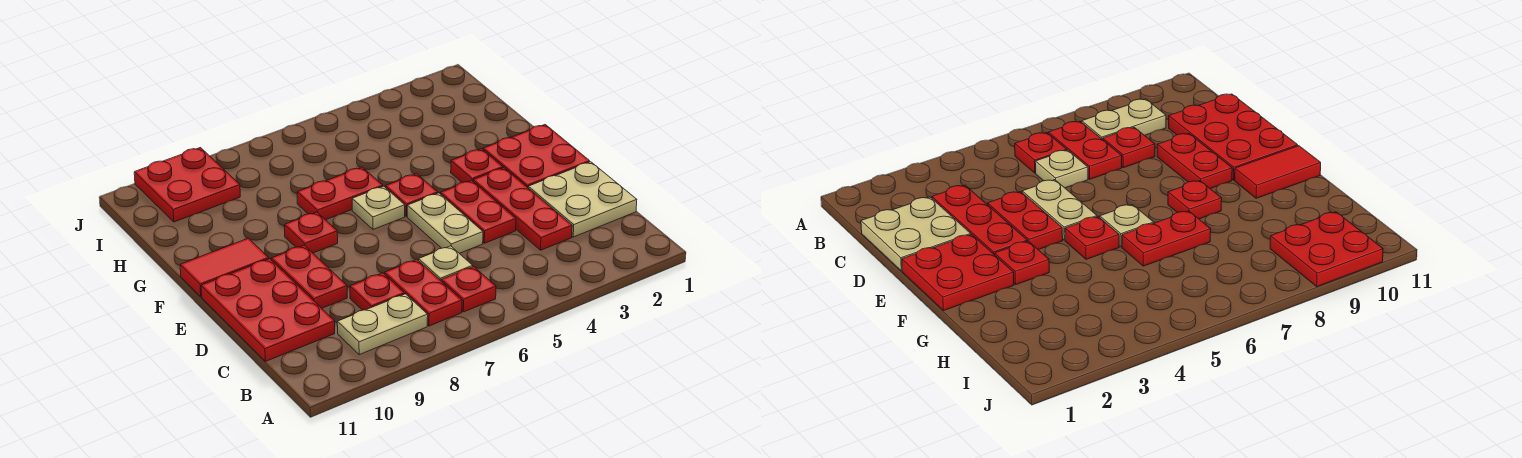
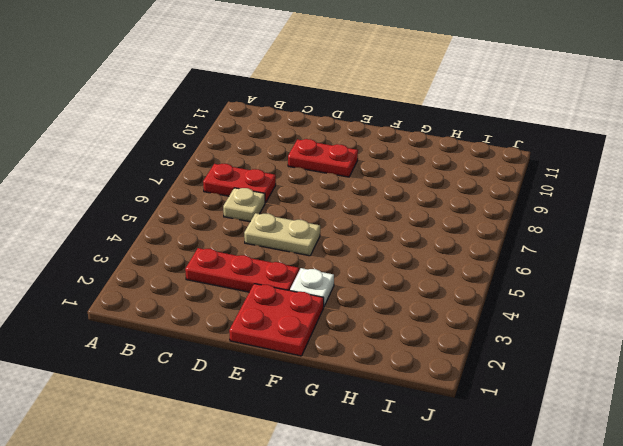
white plate F3 level 1 -> red plate F3 level 1
none -> red plate B6 level 1
none -> tan plate B8:B9 level 1
none -> tan plate C1:D2 level 1

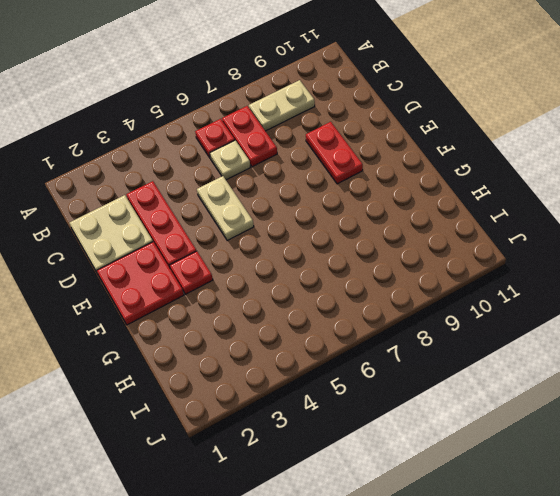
none -> red plate C8 level 1
none -> red plate C10:E11 level 1
none -> red plate D4:E4 level 1

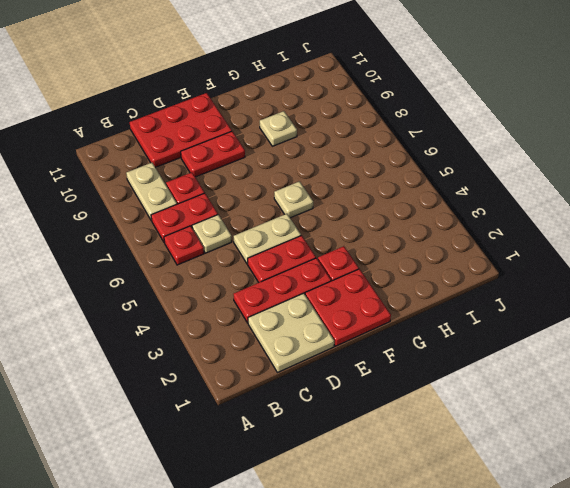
tan plate G9 level 1 -> none
none -> red plate F5 level 1
none -> red plate F8 level 1
none -> red tile F10:F11 level 1

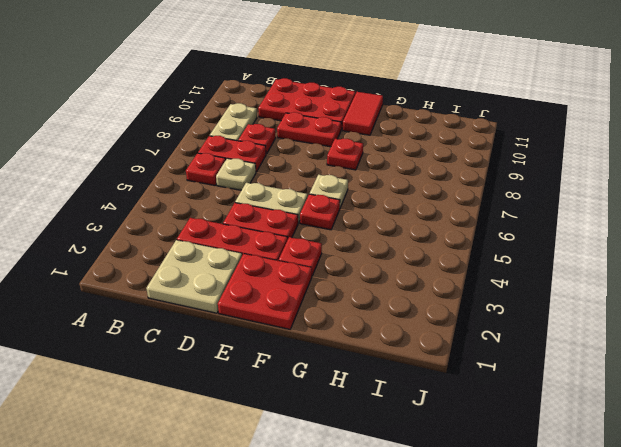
none -> red plate G6:G7 level 1
none -> red plate I9:J10 level 1

